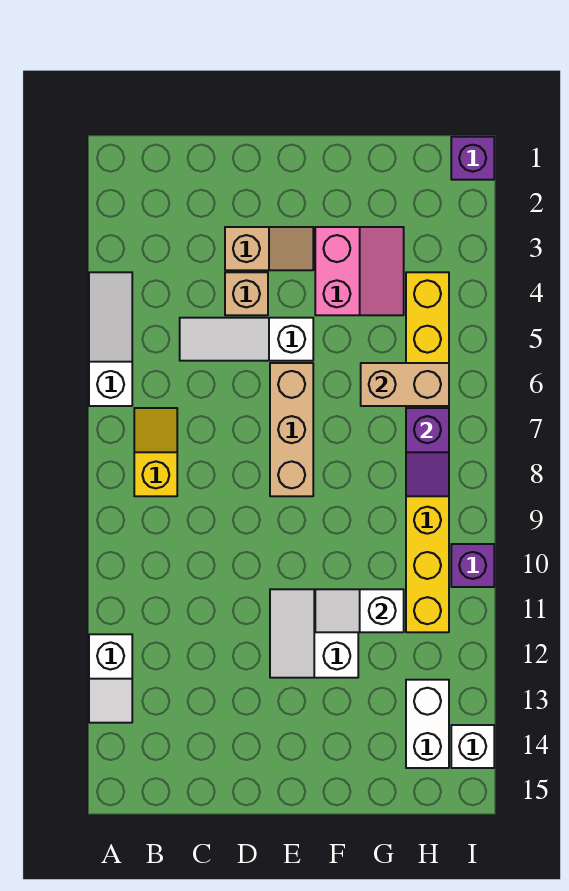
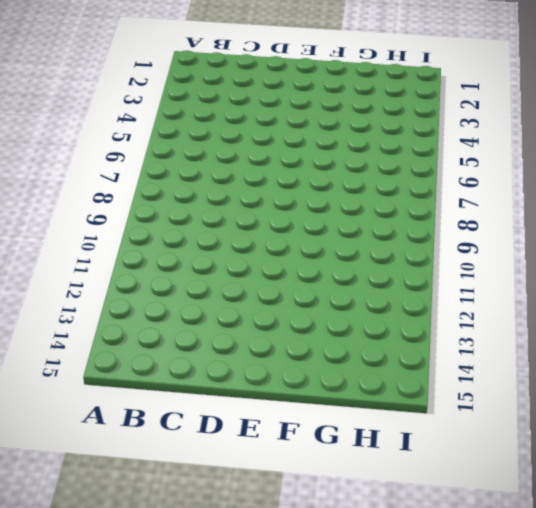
none -> white slope A4:A6 level 1 top 6
none -> white slope A12:A13 level 1 top 12
none -> yellow slope B7:B8 level 1 top 8

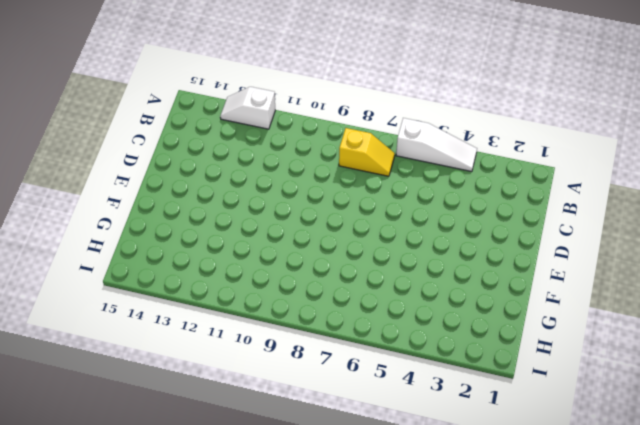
none -> white slope C5:E5 level 1 top E
none -> tan slope D3:E3 level 1 top D
none -> tan brick D4 level 1

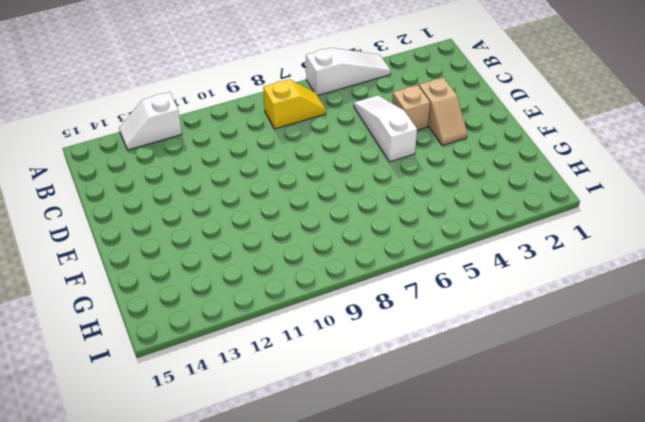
none -> tan brick E6:E8 level 1
none -> white slope E11:F12 level 1 top F
none -> pink slope F3:G4 level 1 top F

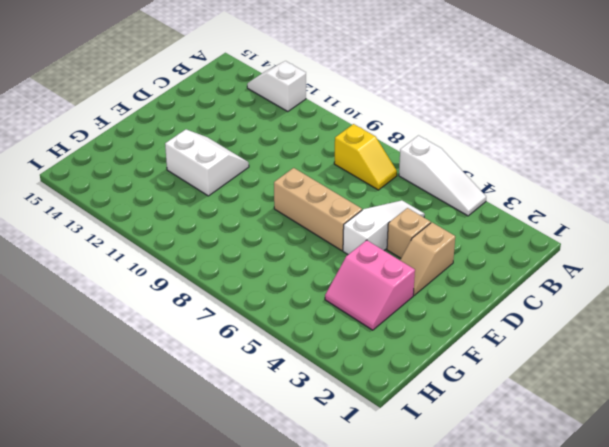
none -> yellow brick H4:H11 level 1
none -> white brick H13:H14 level 1
none -> purple brick I1 level 1

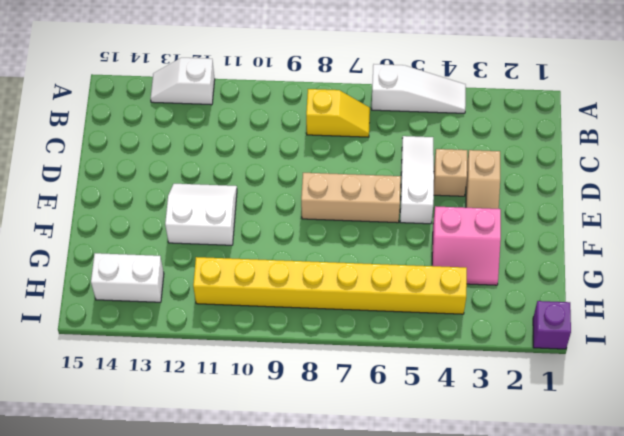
none -> purple brick I10 level 1
none -> white brick I14 level 1
none -> white slope F11:G11 level 2 top G

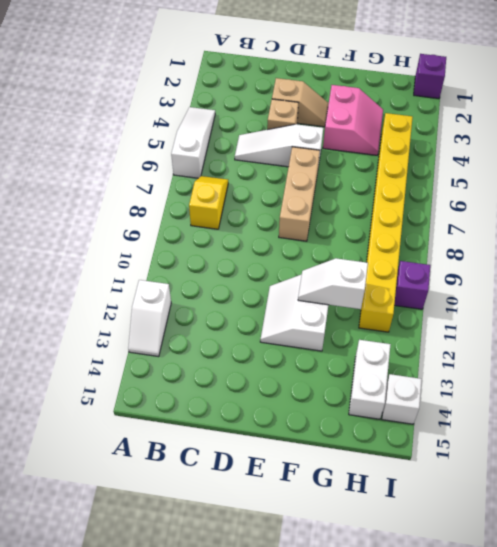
none -> tan brick G6:H6 level 2
none -> purple slope H7:H8 level 2 top 7

